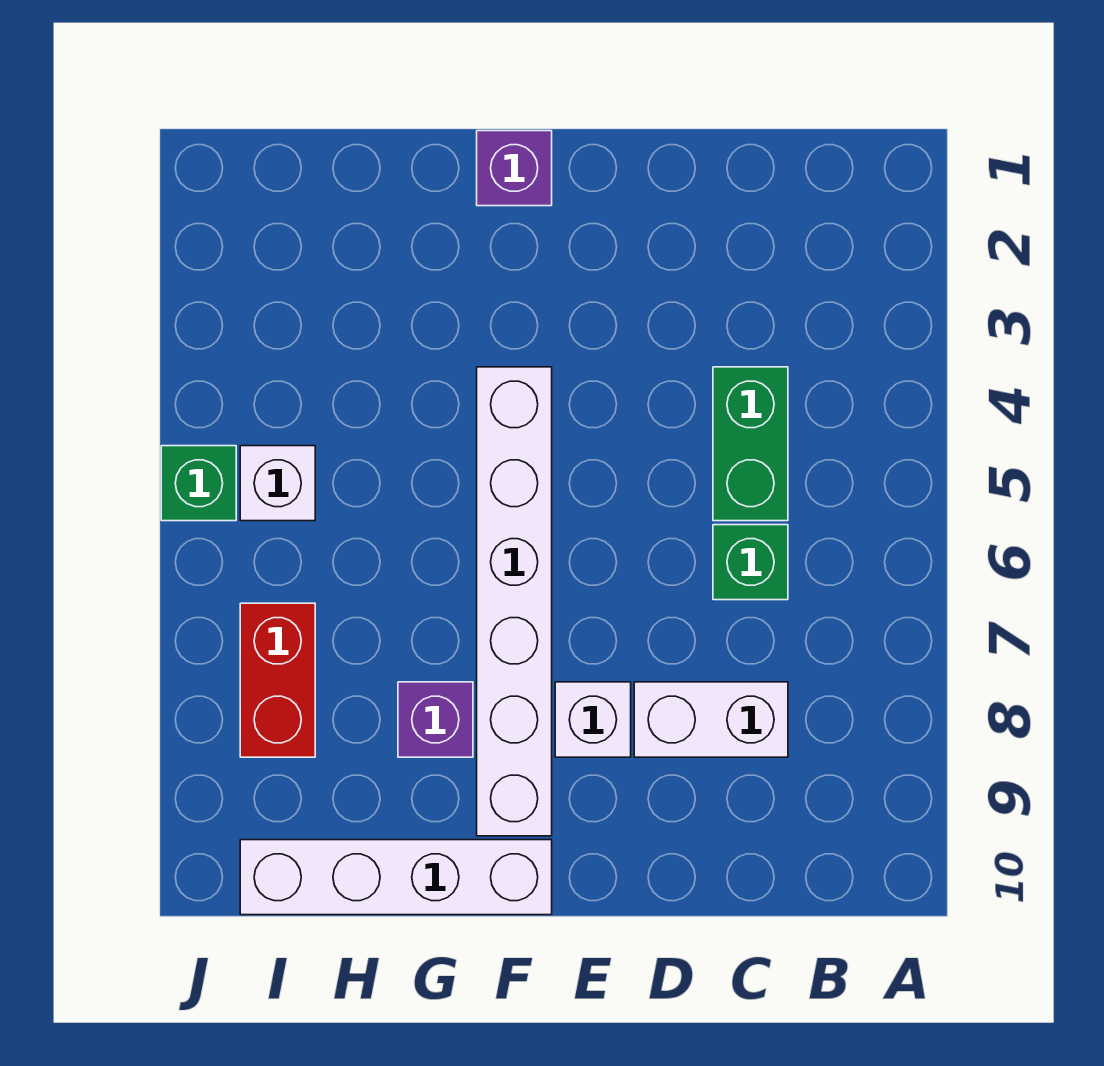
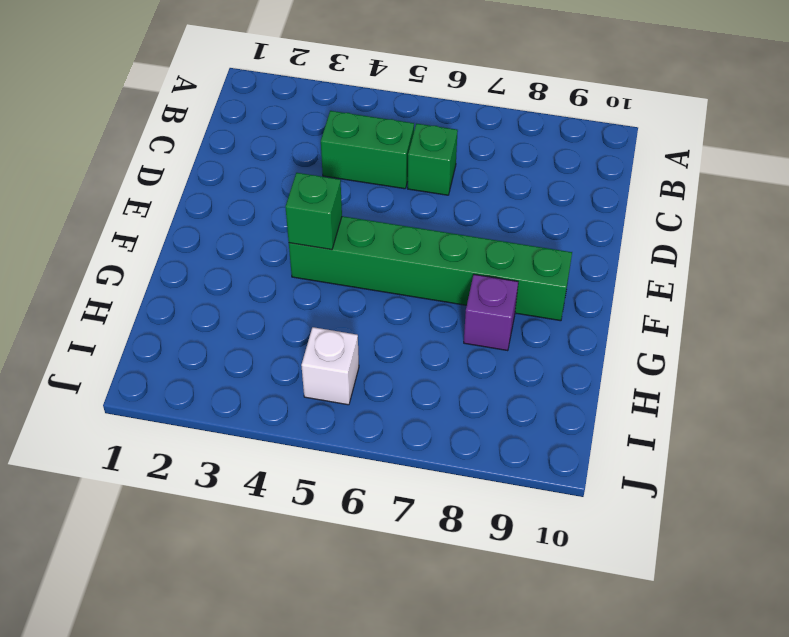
green brick F4:F9 level 1 -> white brick F4:F9 level 1
green brick F4 level 2 -> green brick J5 level 1
none -> white brick C8:D8 level 1
none -> white brick E8 level 1

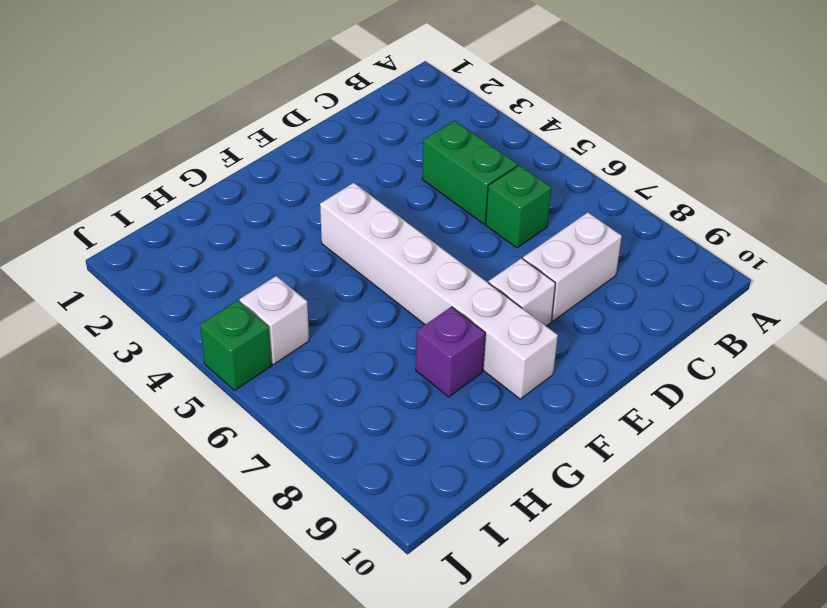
none -> purple brick F1 level 1
none -> white brick F10:I10 level 1

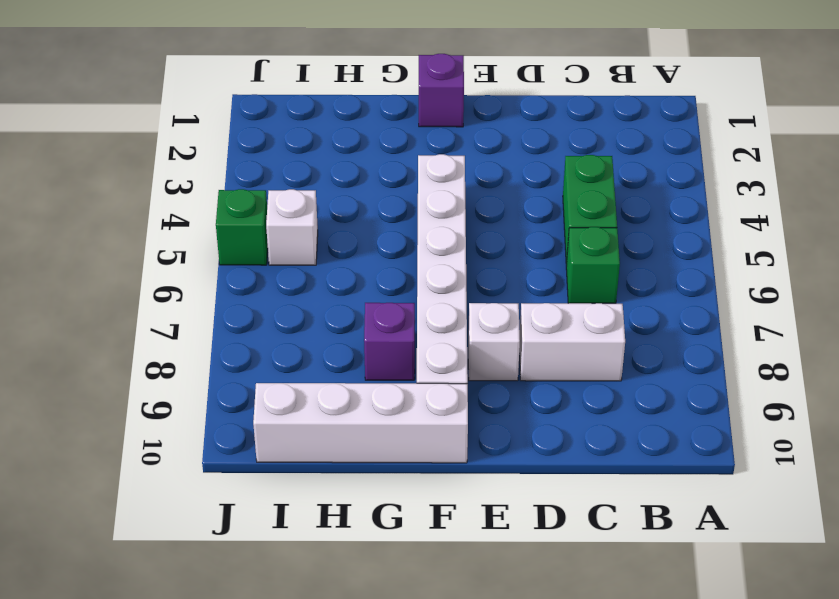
none -> red brick I7:I8 level 1

